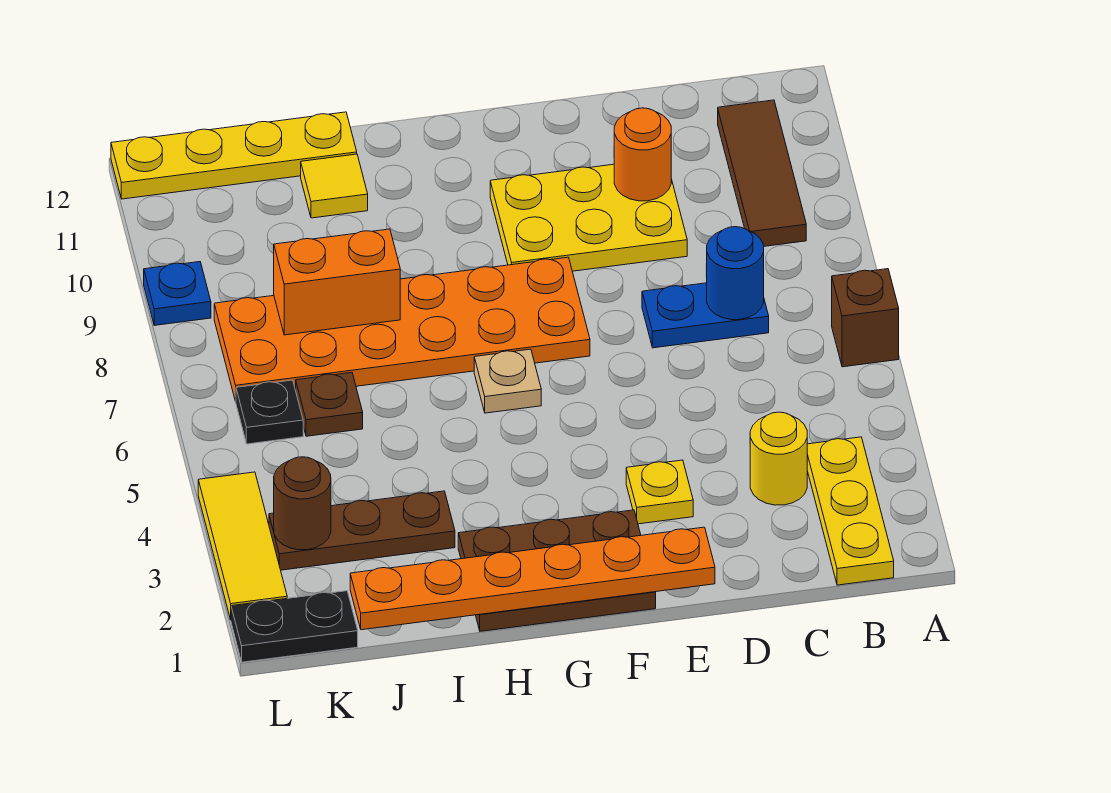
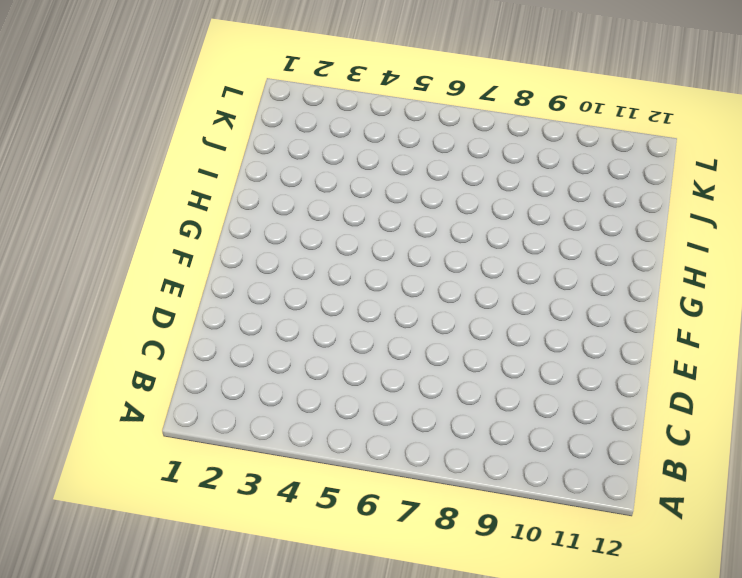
none -> brown brick A6 level 1
none -> yellow plate B1:B3 level 1
none -> brown tile B9:B11 level 1

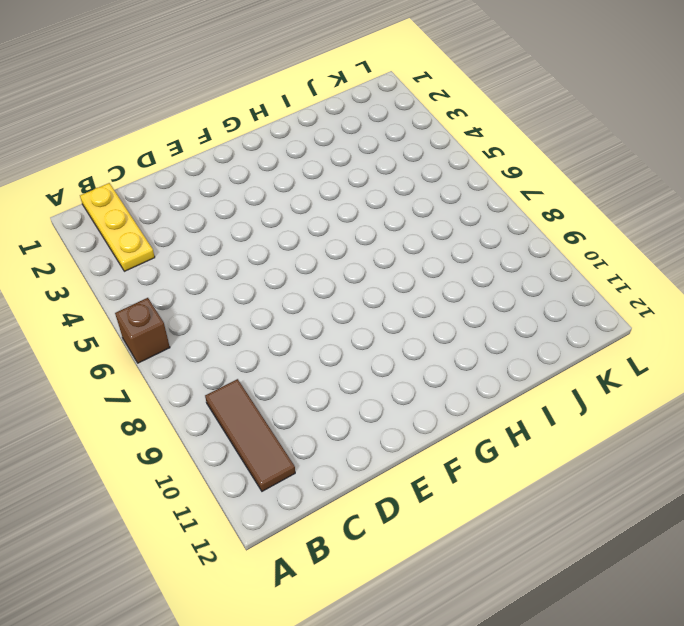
none -> yellow round brick C3 level 1
none -> blue plate C7:D7 level 1
none -> yellow plate D9:F10 level 1

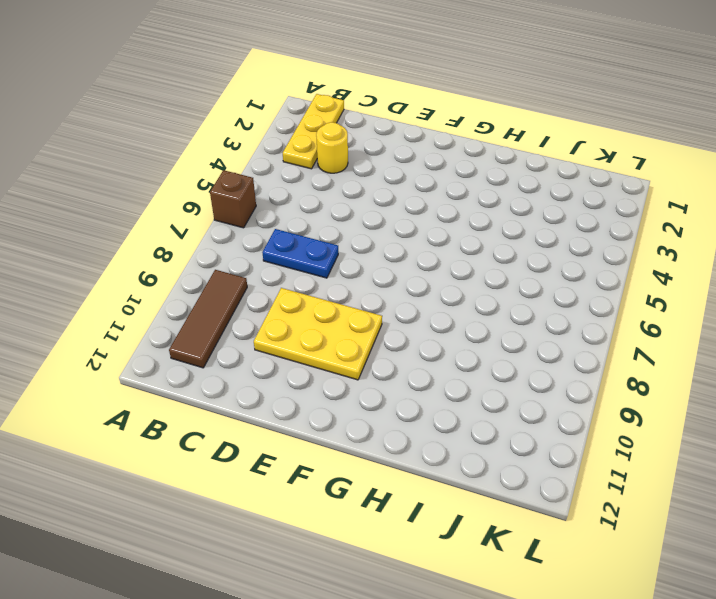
none -> yellow plate E3 level 1
none -> brown plate F1:H2 level 1
none -> orange plate F7:K8 level 1

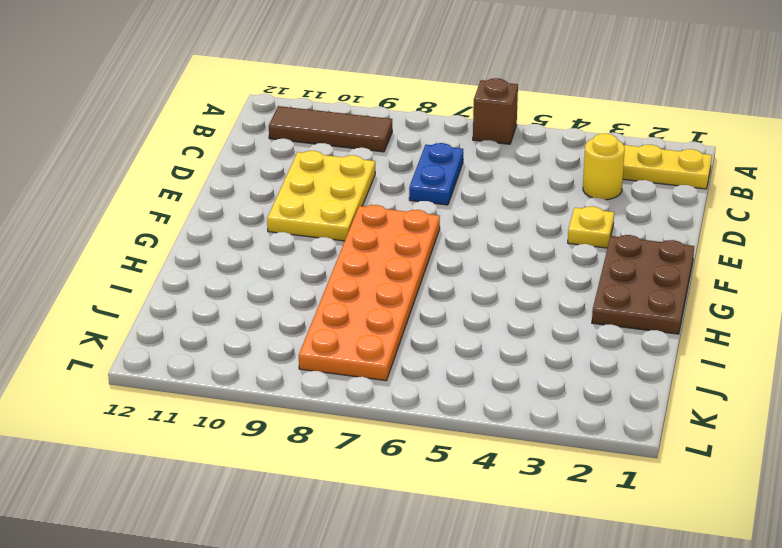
none -> tan plate G6 level 1
none -> brown plate I3:K3 level 1
none -> yellow tile I11 level 1

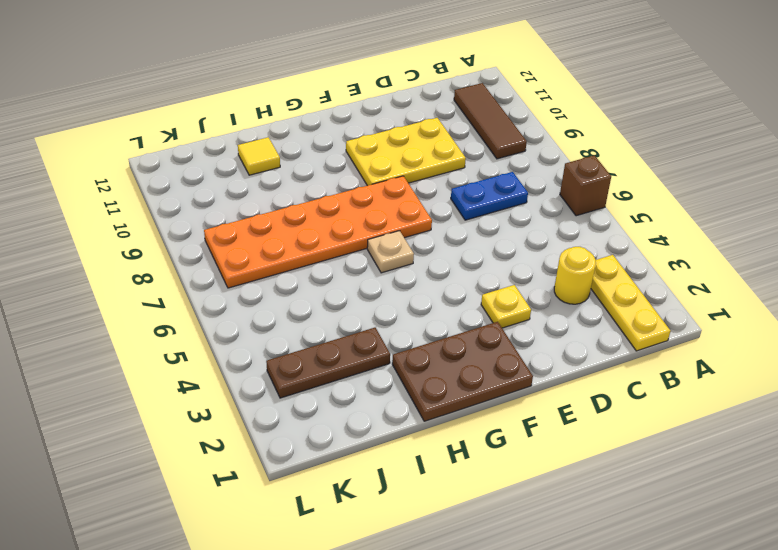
none -> yellow plate I12:L12 level 1
none -> brown plate J6 level 1
none -> black plate K1:L1 level 1

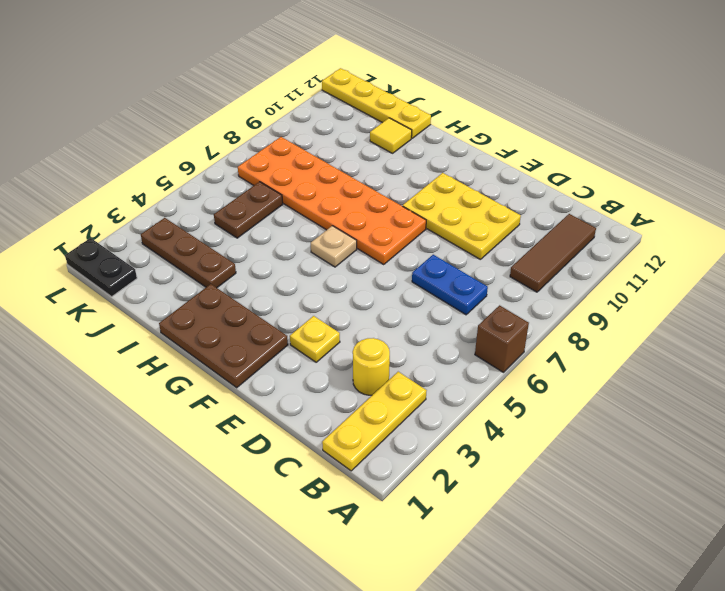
brown plate J5:J6 level 1 -> brown plate J6 level 1
none -> black plate K6 level 1
none -> yellow tile L2:L4 level 1
none -> blue plate L9 level 1

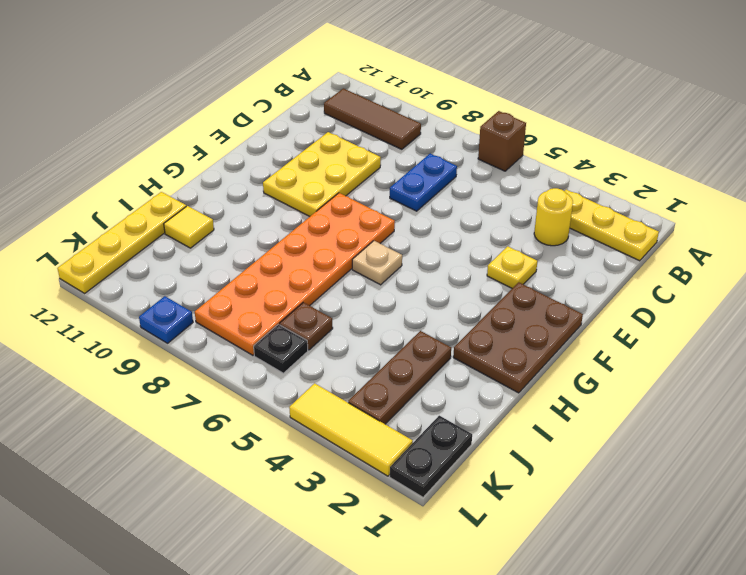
none -> blue round brick C7 level 2
none -> orange round brick D10 level 2
none -> orange plate E1:J1 level 2

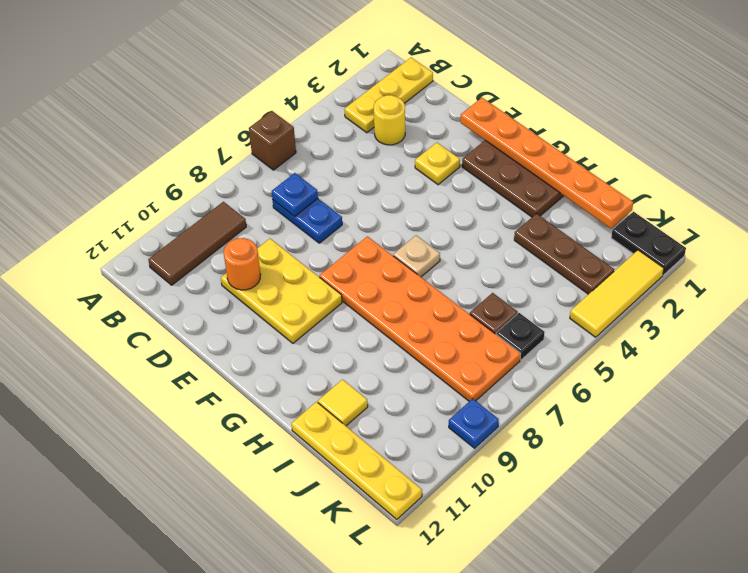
blue plate C7 level 2 -> blue round brick C7 level 2
none -> orange brick I8:J8 level 2
none -> brown round brick K3 level 2

